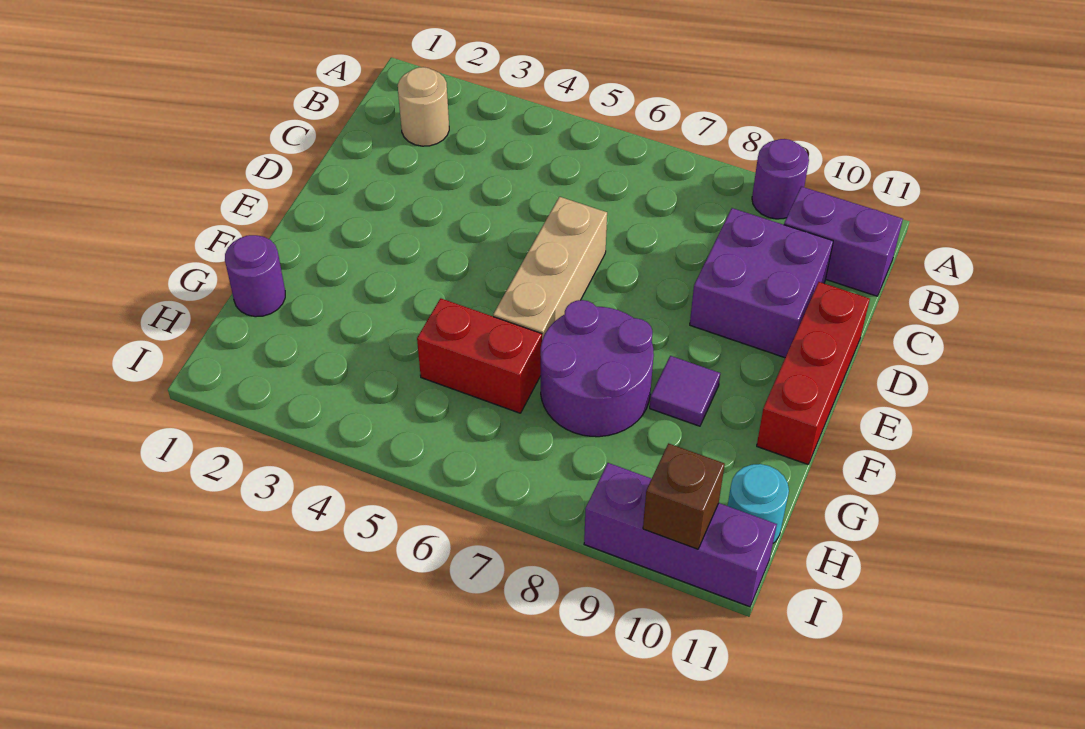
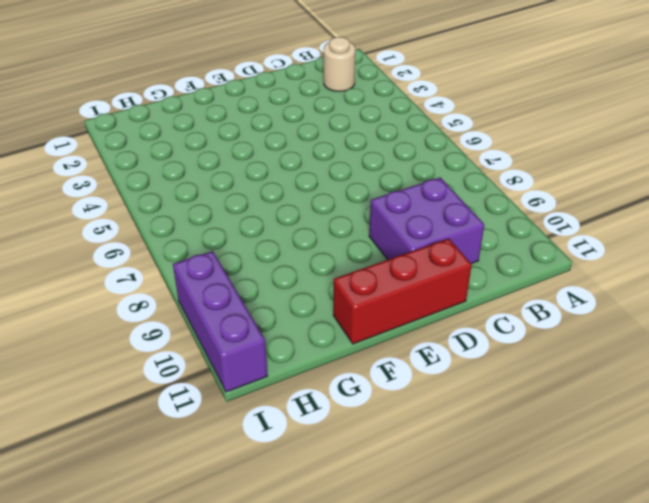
none -> purple round brick A9 level 1
none -> purple brick B10:B11 level 1
none -> tan brick D6:F6 level 1

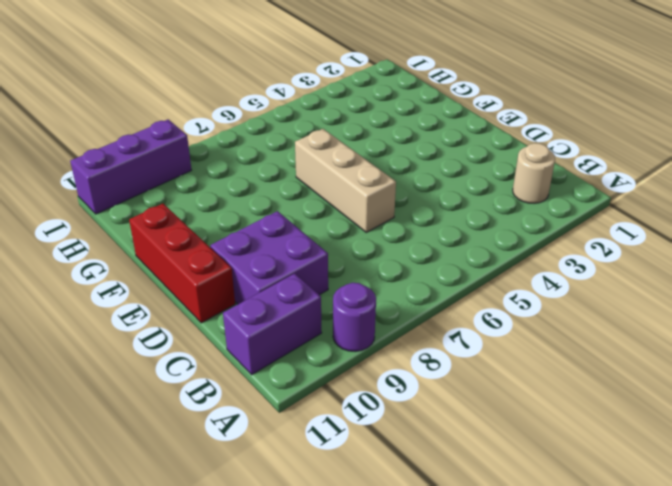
none -> purple round brick F7:G8 level 1
none -> purple tile F9 level 1
none -> purple round brick G1 level 1

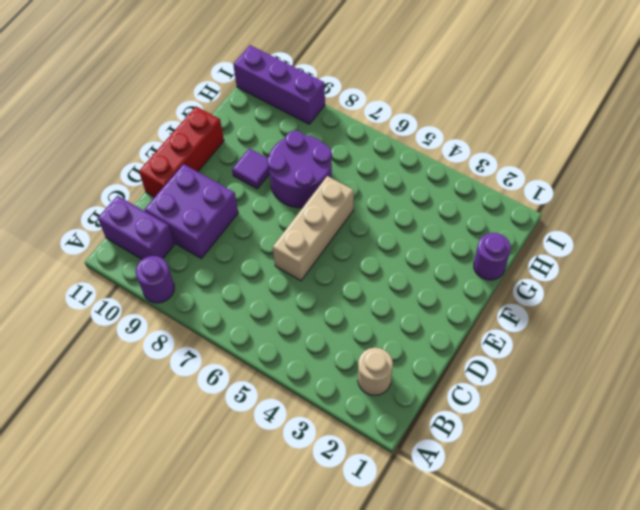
none -> red brick G5:G6 level 1
none -> cyan round brick H11 level 1
none -> brown brick I10 level 2

